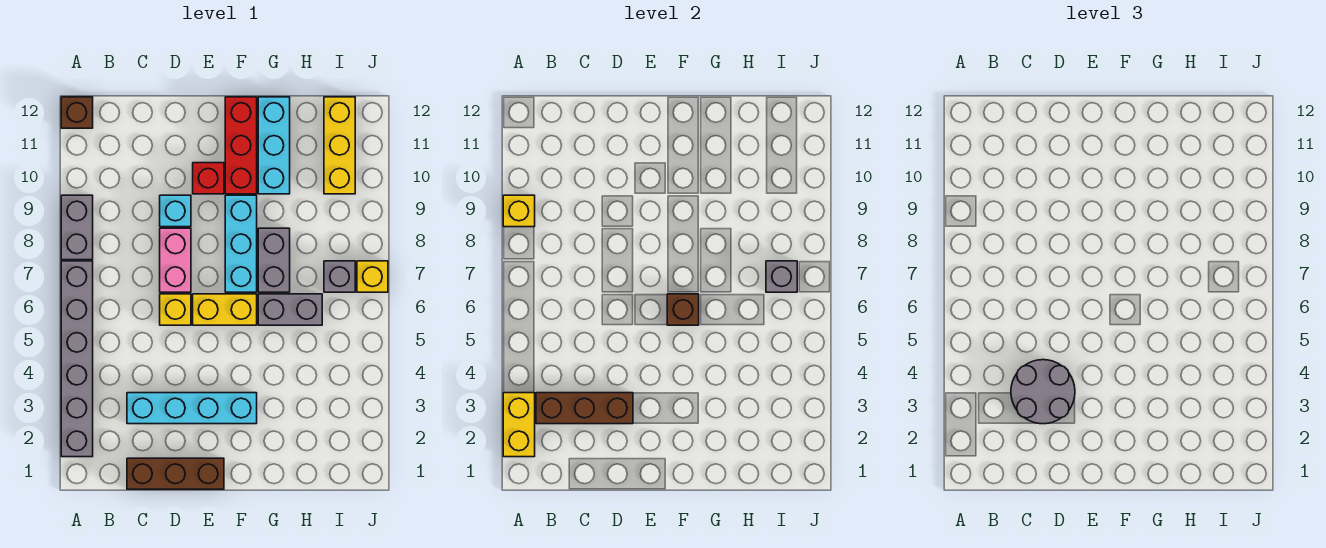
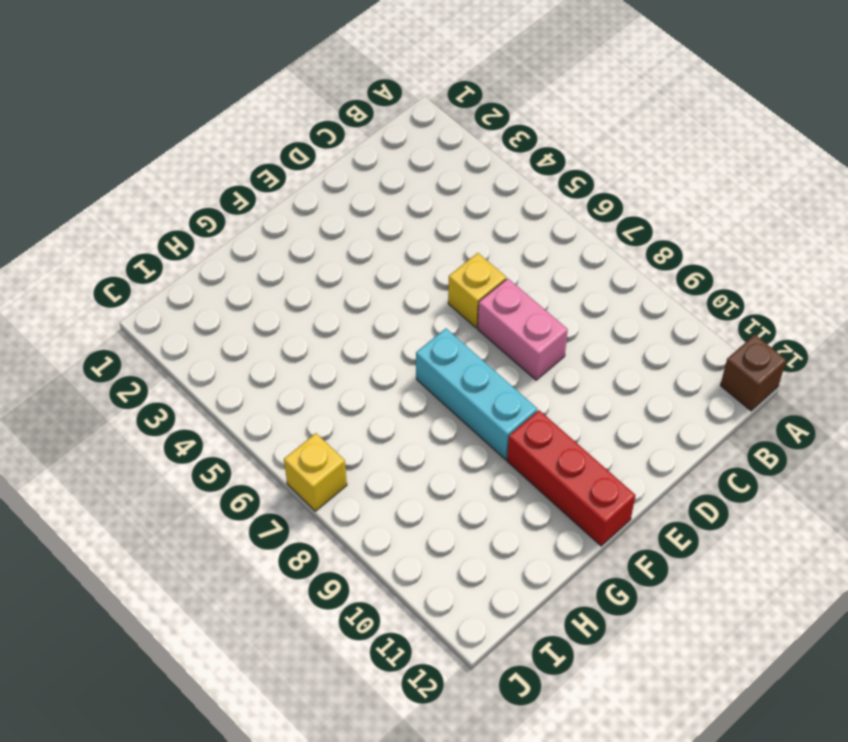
none -> grey brick A2:A7 level 1
none -> grey brick A8:A9 level 1
none -> brown brick C1:E1 level 1

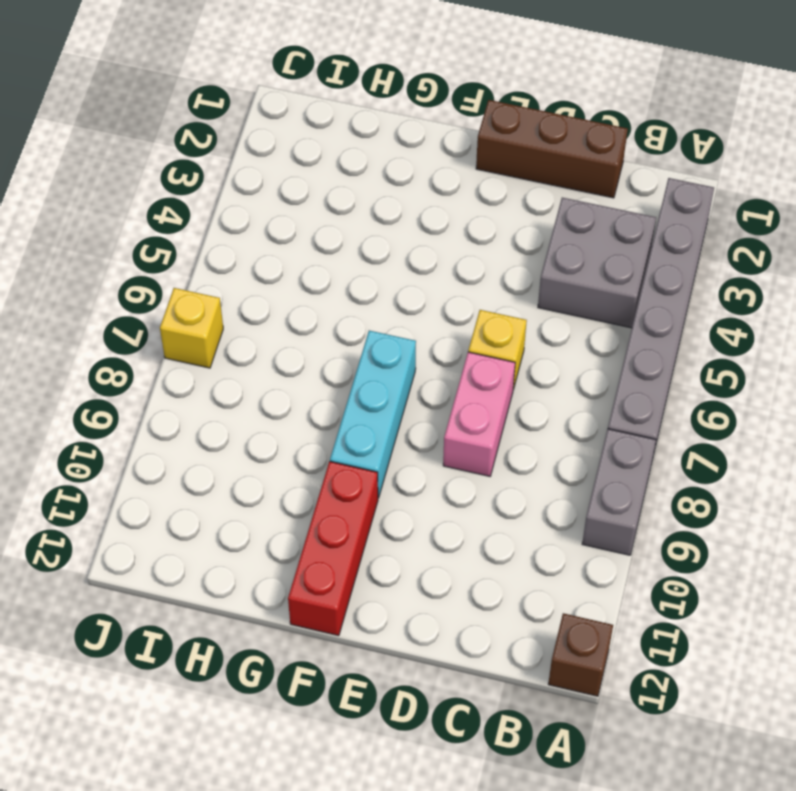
grey brick B3:C4 level 1 -> cyan brick C3:F3 level 1
none -> cyan brick D9 level 1
none -> yellow brick E6:F6 level 1
none -> red brick E10 level 1

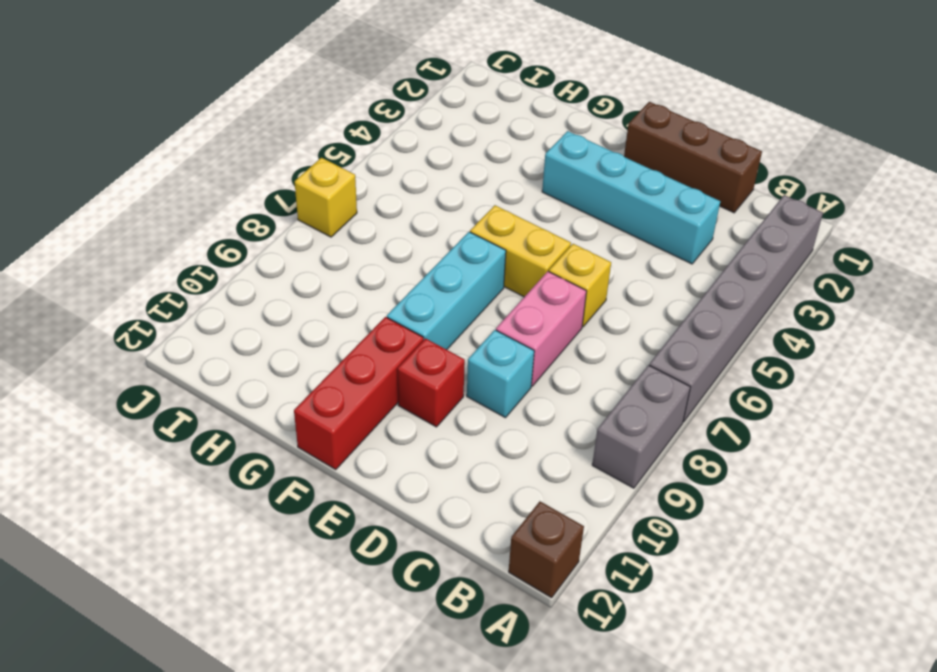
none -> grey brick G6:H6 level 1
none -> grey brick G7:G8 level 1
none -> cyan brick G10:G12 level 1

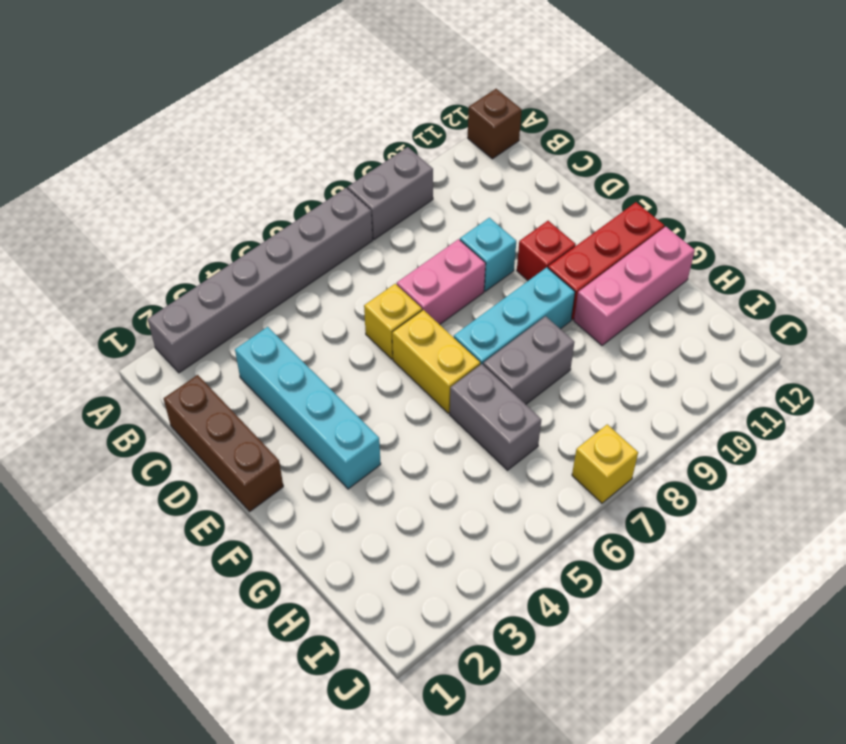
pink brick G10:G12 level 1 -> cyan brick G10:G12 level 1
none -> grey brick I7 level 1
none -> yellow brick I10:I12 level 1
none -> yellow brick A2:A3 level 2

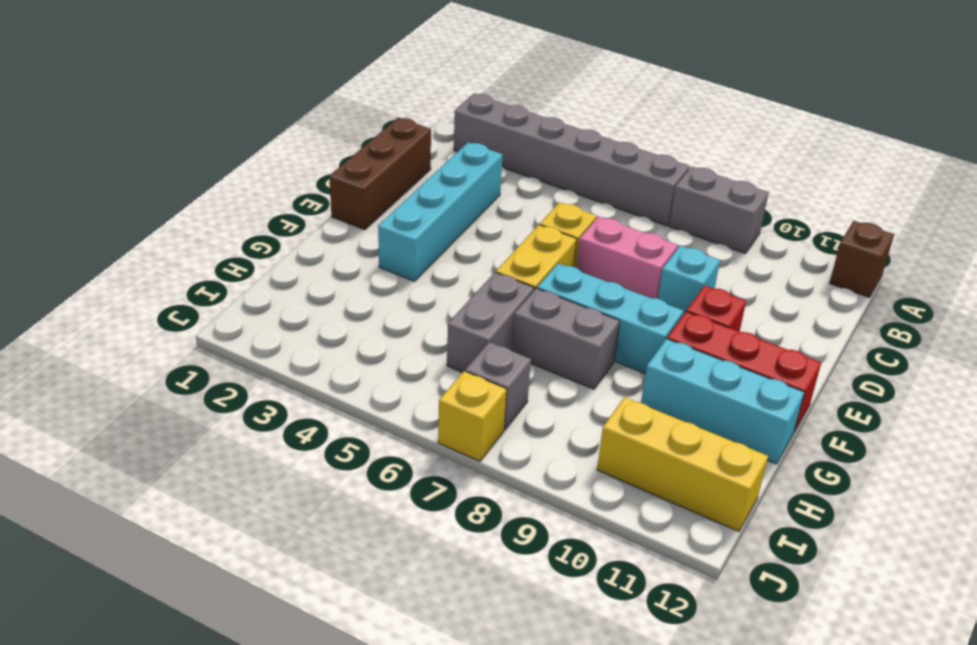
none -> yellow brick A2:A3 level 2
none -> yellow brick A9 level 2
none -> brown brick B3:D3 level 2

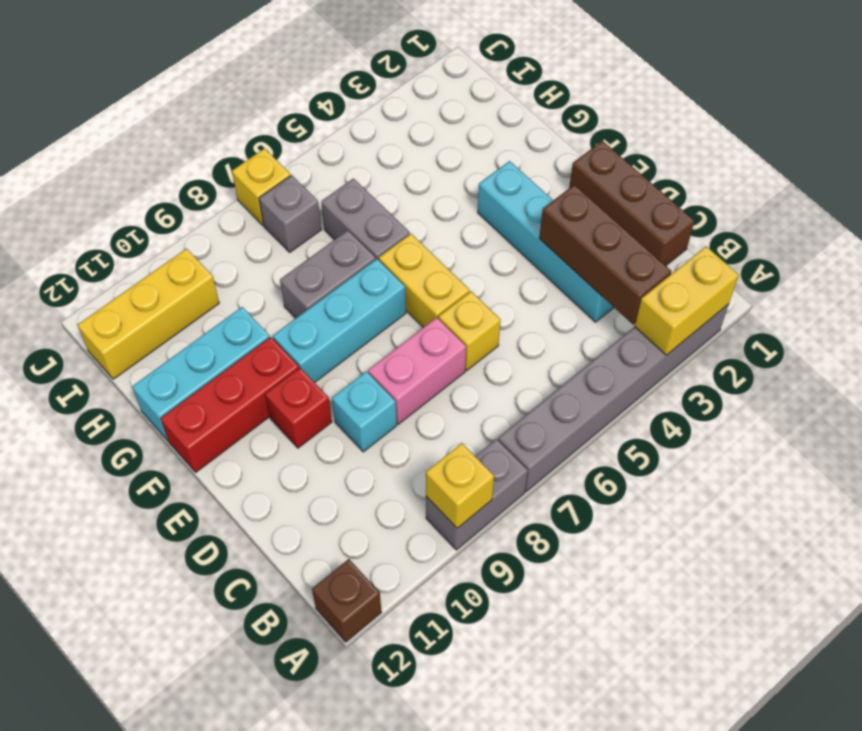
none -> brown brick F6 level 2
none -> grey brick I7 level 2
none -> grey round brick C3:D4 level 3

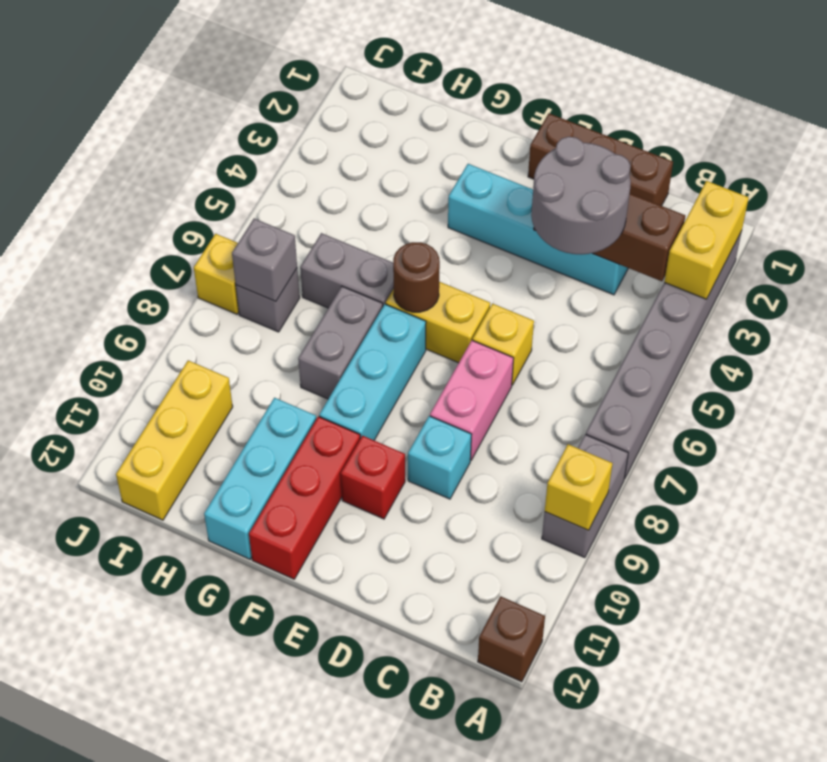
brown round brick F6 level 2 -> brown brick F6 level 2

